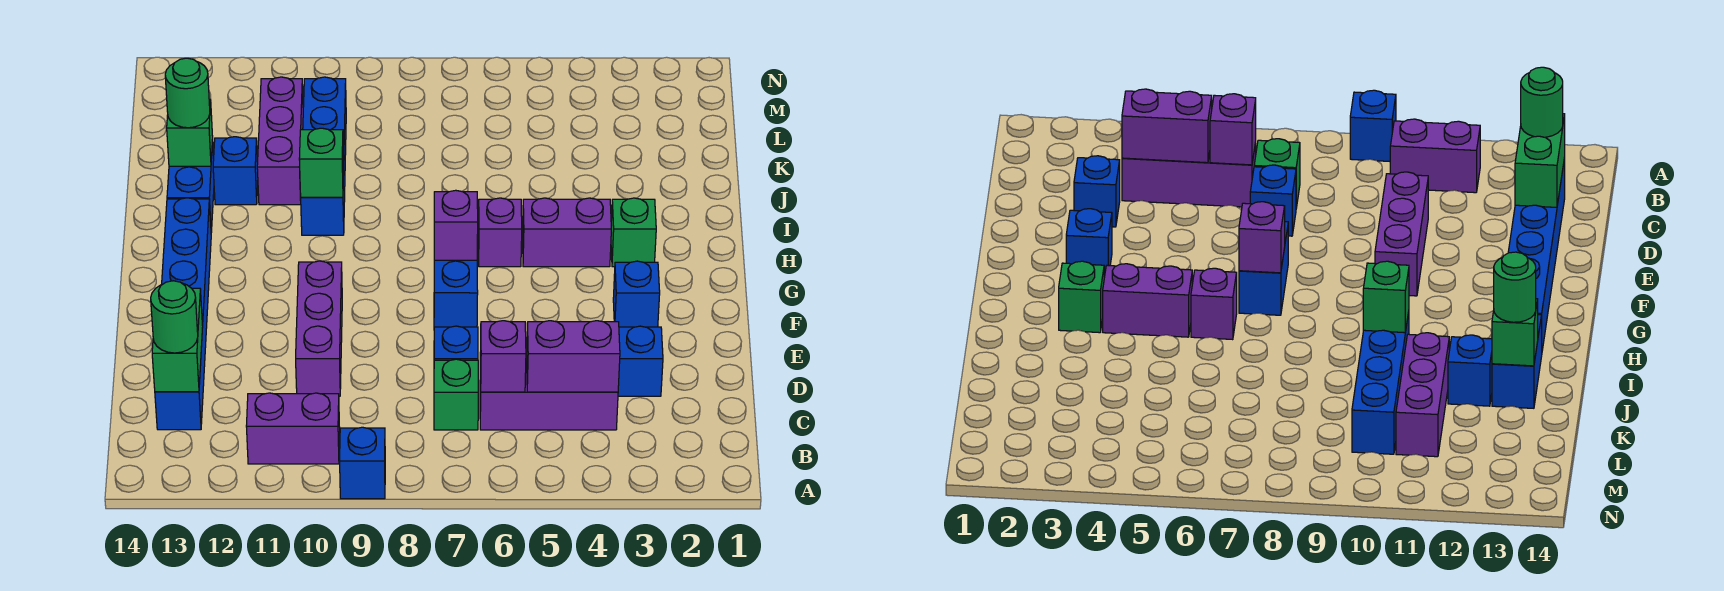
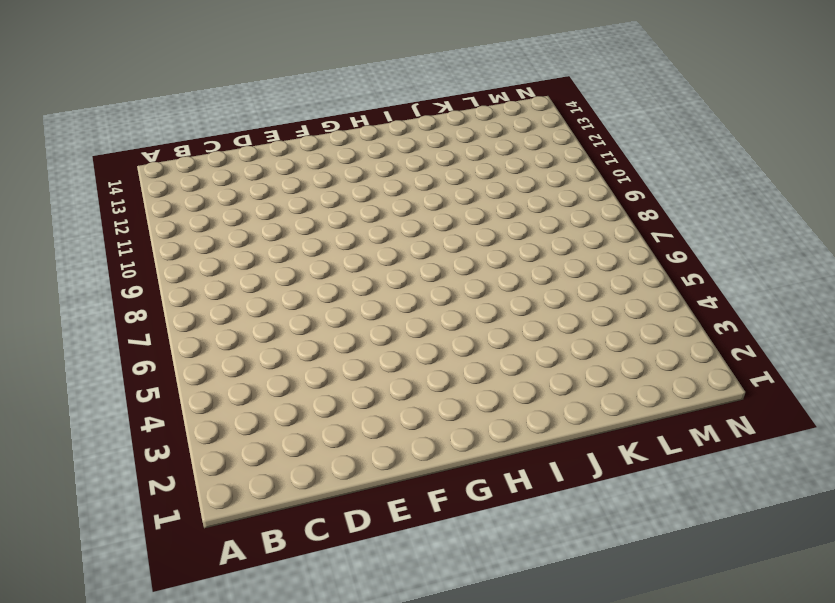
none -> blue brick A9 level 1
none -> purple brick B10:B11 level 1
none -> purple brick C4:C6 level 1

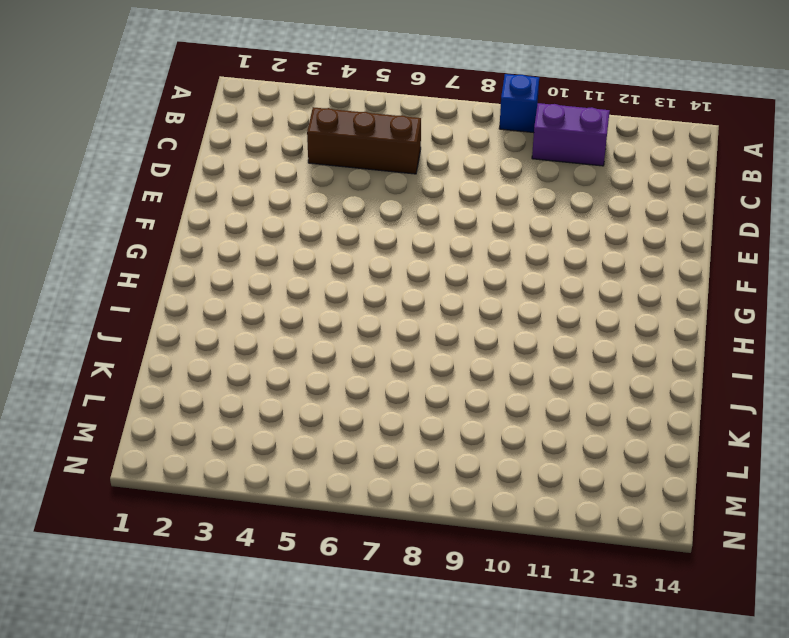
brown brick C4:C6 level 1 -> purple brick C4:C6 level 1
none -> green brick C7 level 1
none -> blue brick C13:H13 level 1
none -> blue brick D3 level 1

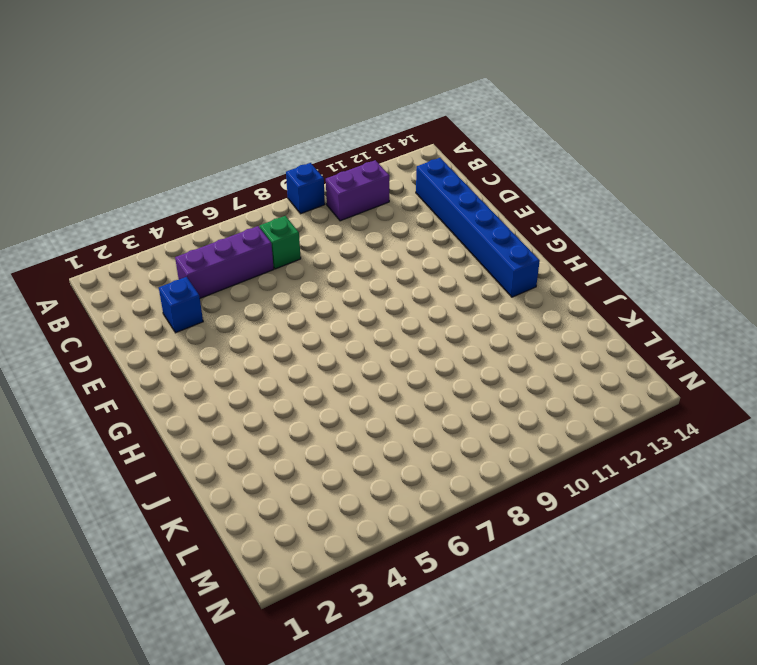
none -> blue brick D7 level 1
none -> purple brick D10:F10 level 1
none -> blue brick F3 level 1

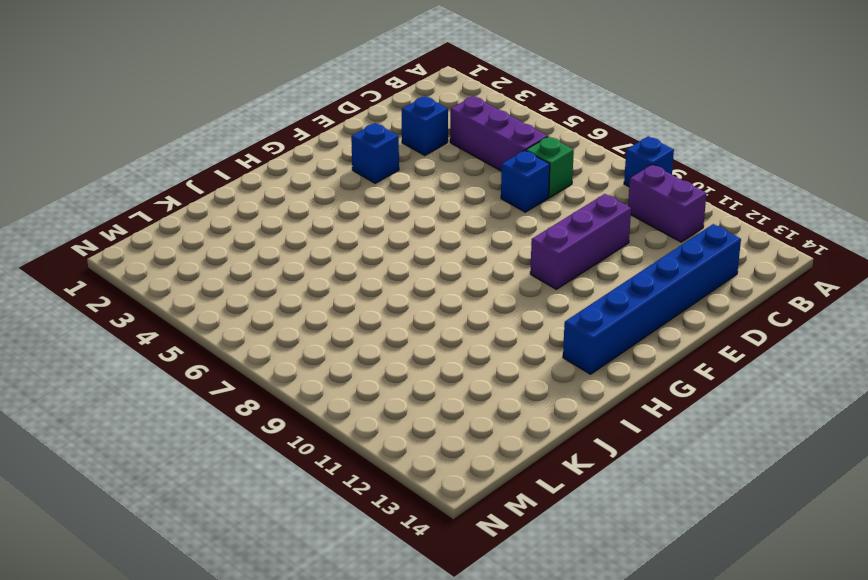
none -> blue brick F7:G7 level 1
none -> green brick H3 level 1
none -> purple brick H4:H5 level 1

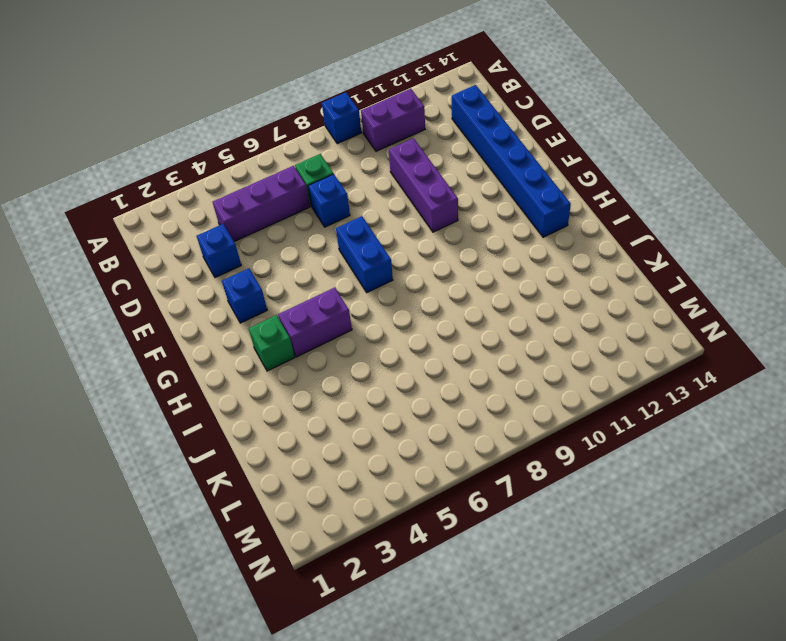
none -> purple brick H6 level 1
none -> blue brick I10:L10 level 1
none -> blue brick I13:J13 level 1

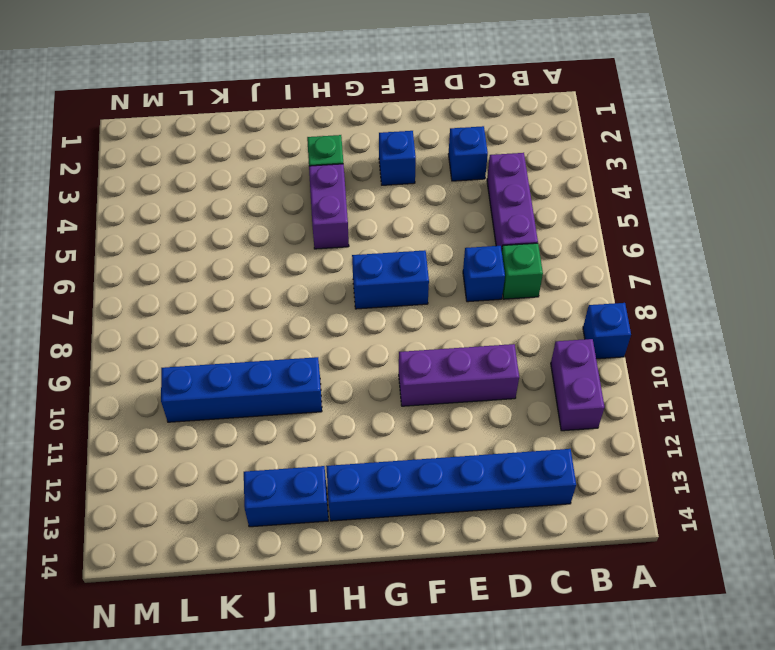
none -> purple brick H6 level 1
none -> purple brick J11:L11 level 1
none -> blue brick J12 level 1

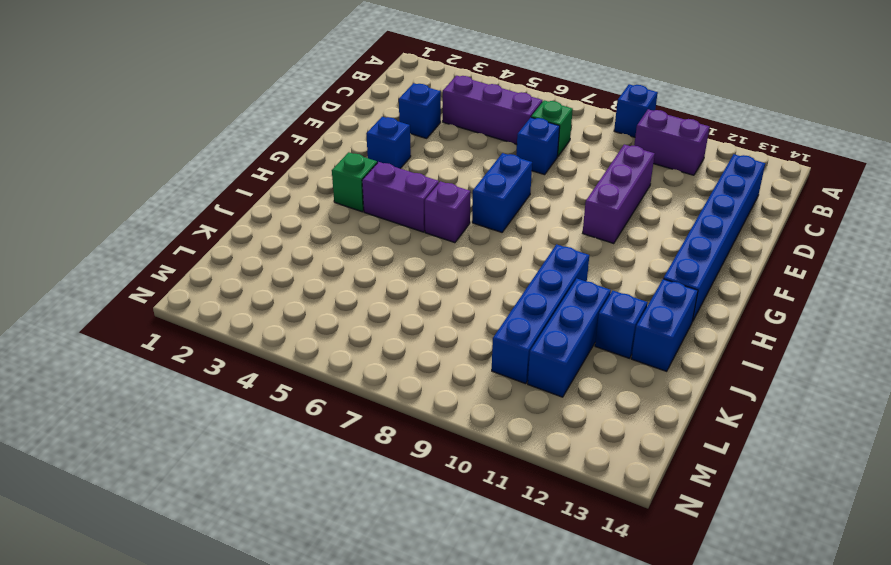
blue brick J11:L11 level 1 -> purple brick J11:L11 level 1
none -> purple brick C4:C5 level 2
none -> purple brick C6 level 2
none -> green brick C13:D13 level 2

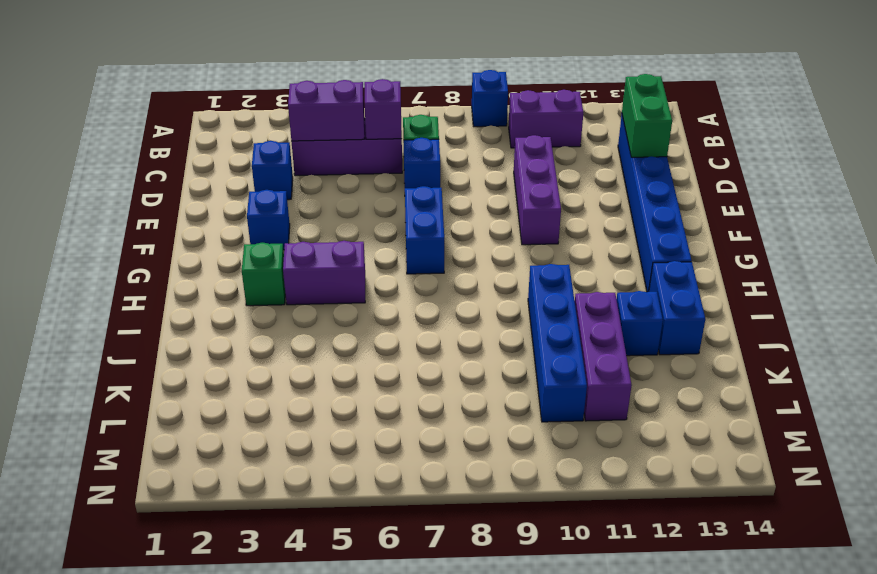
none -> purple brick H6 level 1
none -> purple brick G7 level 2
none -> green brick I10 level 2

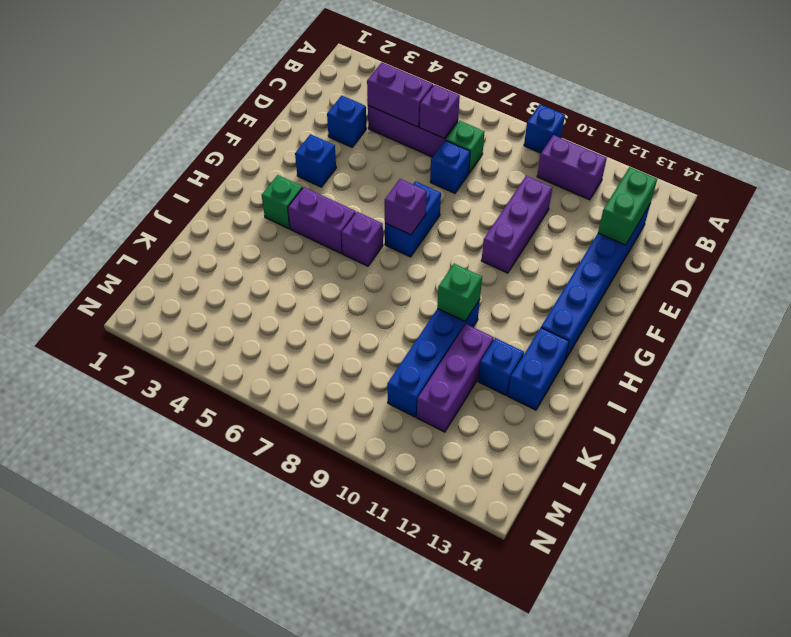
none -> green brick J13 level 2
none -> green round brick C13 level 3
none -> green round brick J13 level 3

